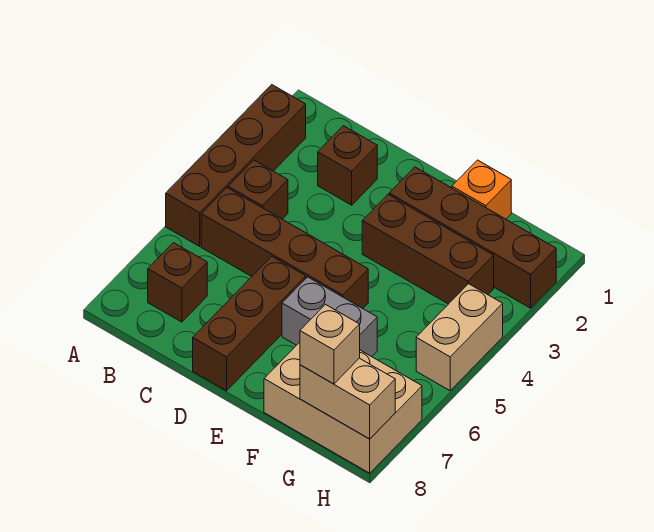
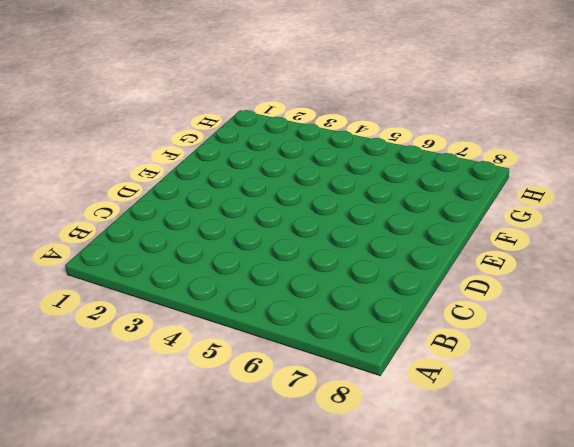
none -> brown brick A2:A5 level 1
none -> brown brick B4 level 1
none -> brown brick B5:E5 level 1

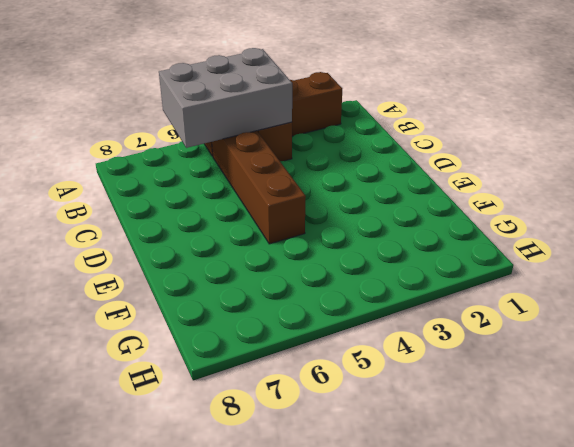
grey brick A4:B6 level 2 -> none
none -> brown brick B7 level 1
none -> brown brick C2 level 1
none -> brown brick D6:D8 level 1

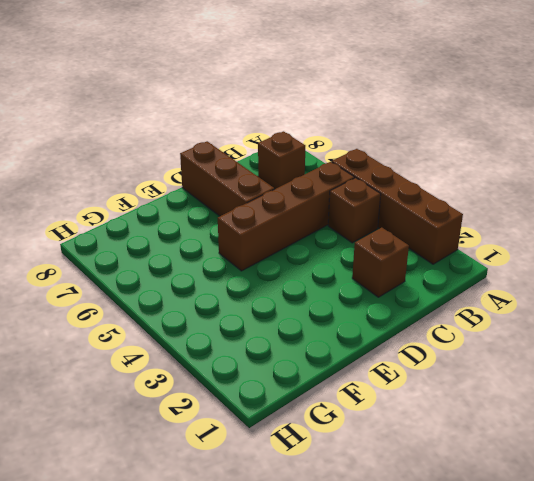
none -> brown brick E2:H2 level 1
none -> brown brick E3:G3 level 1
none -> grey brick E6:F6 level 1

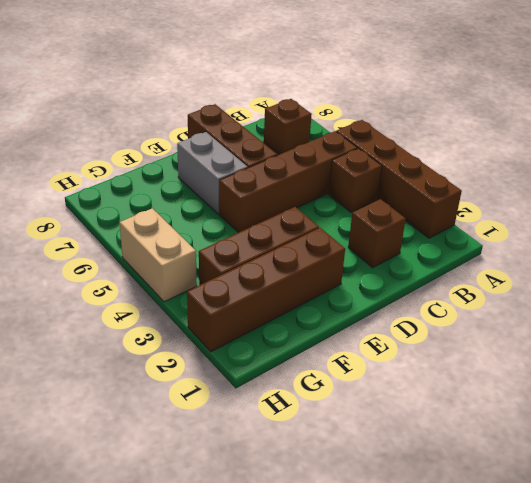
grey brick E6:E7 level 1 -> grey brick E6:F6 level 1
none -> orange brick F1 level 1
none -> tan brick F7:H8 level 1
none -> tan brick G8:H8 level 2

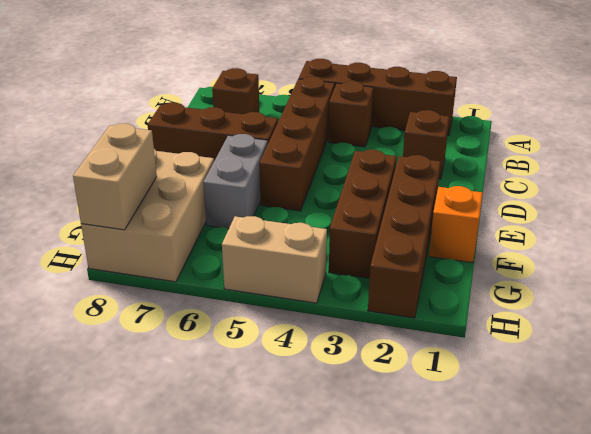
none -> tan brick G8 level 3

